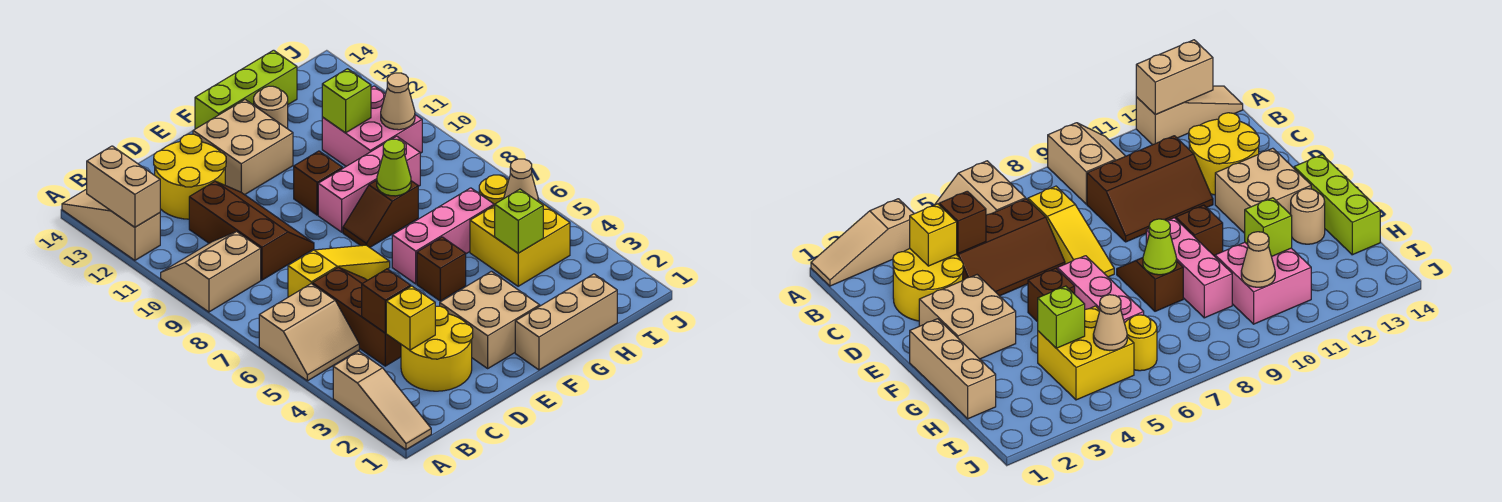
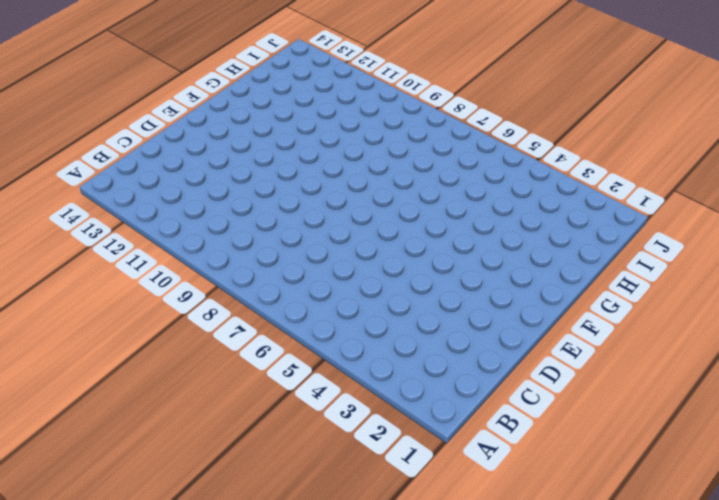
none -> tan slope A1:A3 level 1 top 3
none -> tan slope A5:B6 level 1 top 6
none -> tan slope A9:B10 level 1 top 9
none -> tan slope A12:A14 level 1 top 12

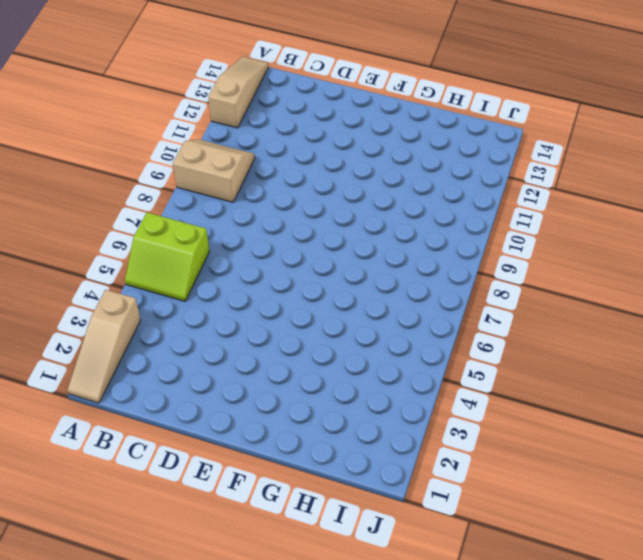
lime slope A5:B6 level 1 top 6 -> tan slope A5:B6 level 1 top 6
none -> yellow round brick C2:D3 level 1
none -> brown slope C4:D6 level 1 top C
none -> yellow slope C7:E7 level 1 top C
none -> brown slope C9:D11 level 1 top C

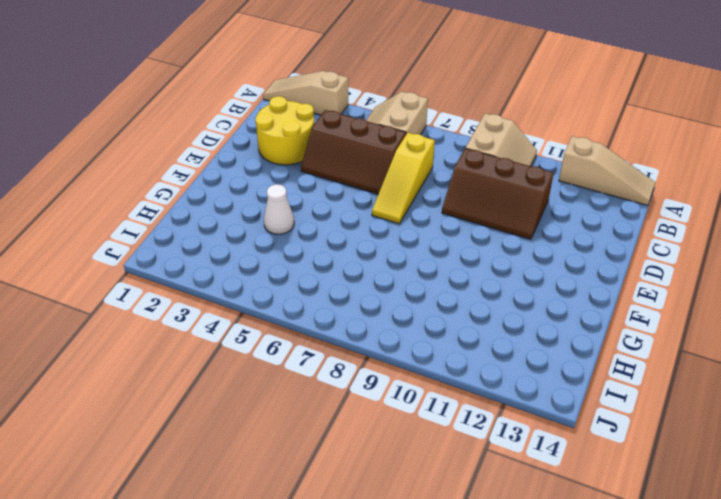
white cone G4 level 1 -> none
none -> yellow round brick C12:D13 level 1
none -> tan brick E2:F3 level 1
none -> tan brick E12:F13 level 1
none -> tan brick F1:H1 level 1

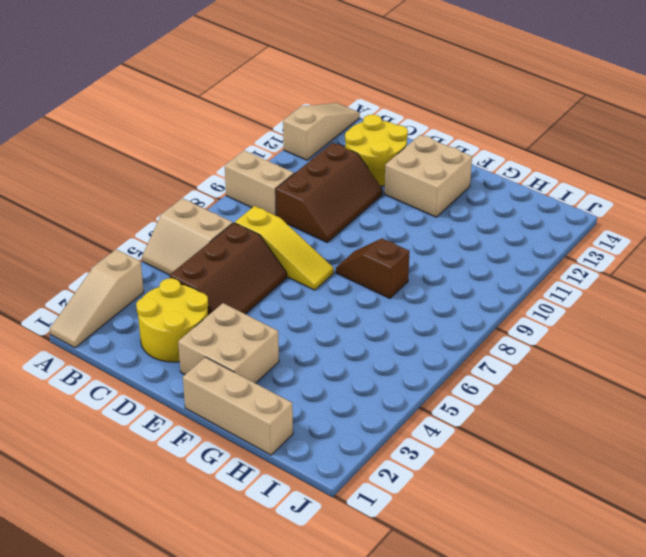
none -> brown brick F5 level 1
none -> pink brick F6:H6 level 1
none -> pink brick F9:H9 level 1
none -> brown brick F10 level 1

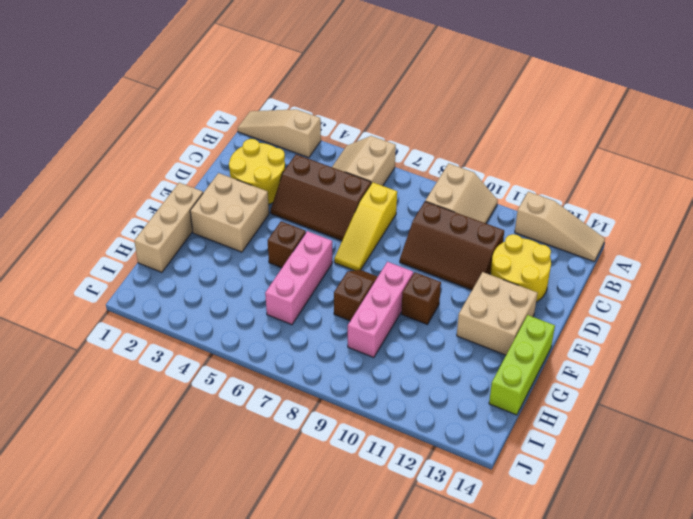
none -> tan round brick G13 level 1
none -> yellow brick H4:I5 level 1
none -> pink brick H10:I11 level 1
none -> yellow round brick I6 level 1

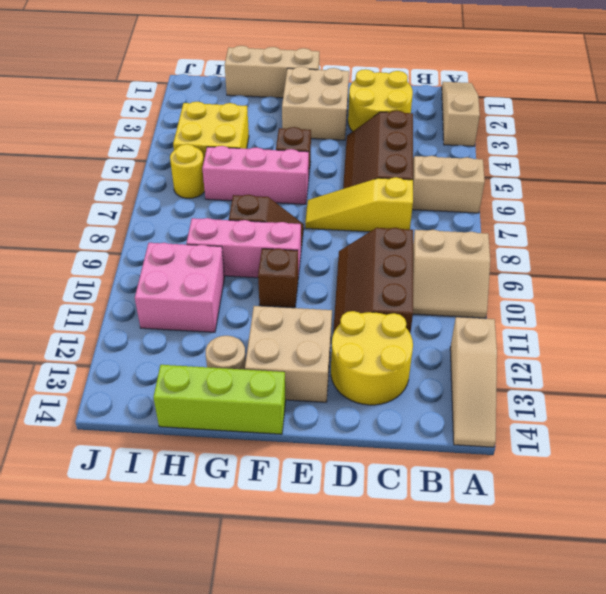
none -> tan brick A12:A13 level 2
none -> yellow brick C3 level 2
none -> brown brick C4 level 2
none -> lime cone G8 level 2

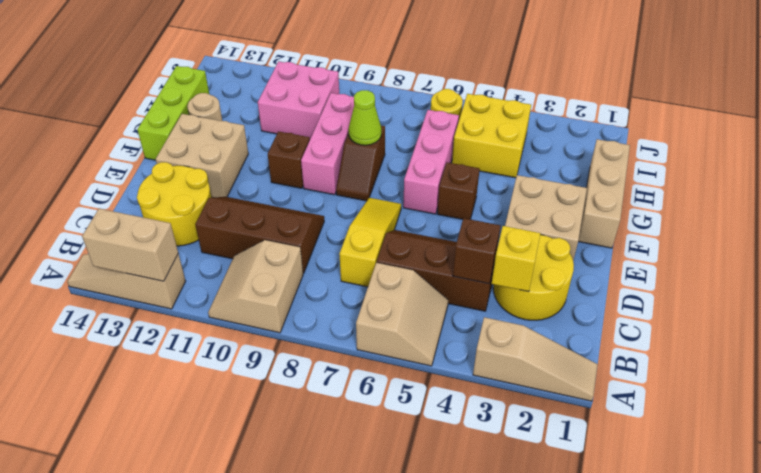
none -> lime brick H4 level 2
none -> lime brick H11 level 2
none -> tan cone I5 level 2
none -> tan cone I10 level 2

